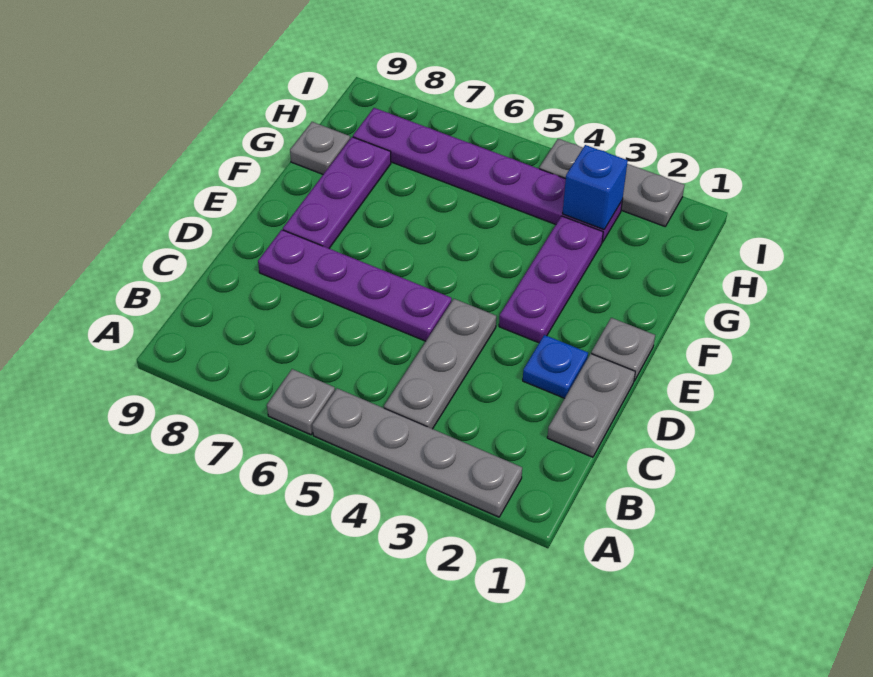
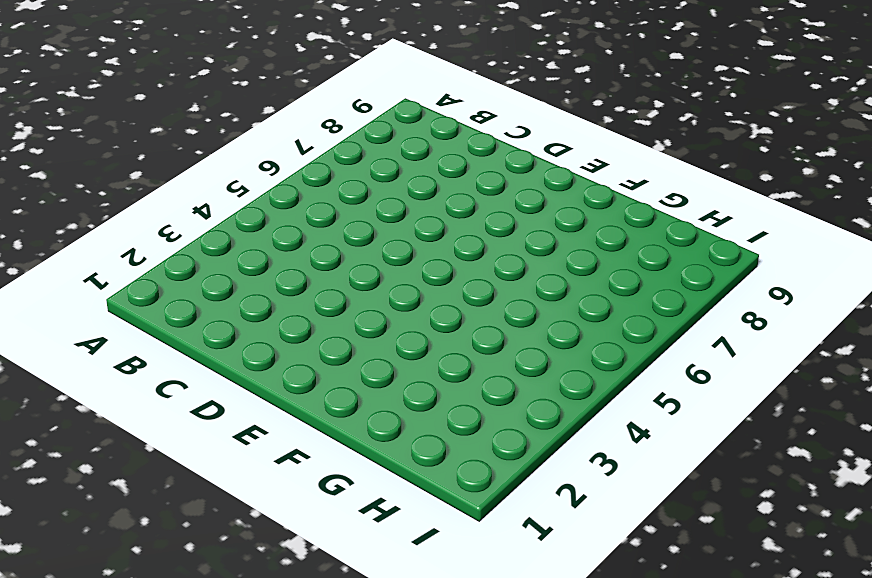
none -> grey plate A2:A5 level 1
none -> grey plate A6 level 1
none -> grey plate B4:D4 level 1

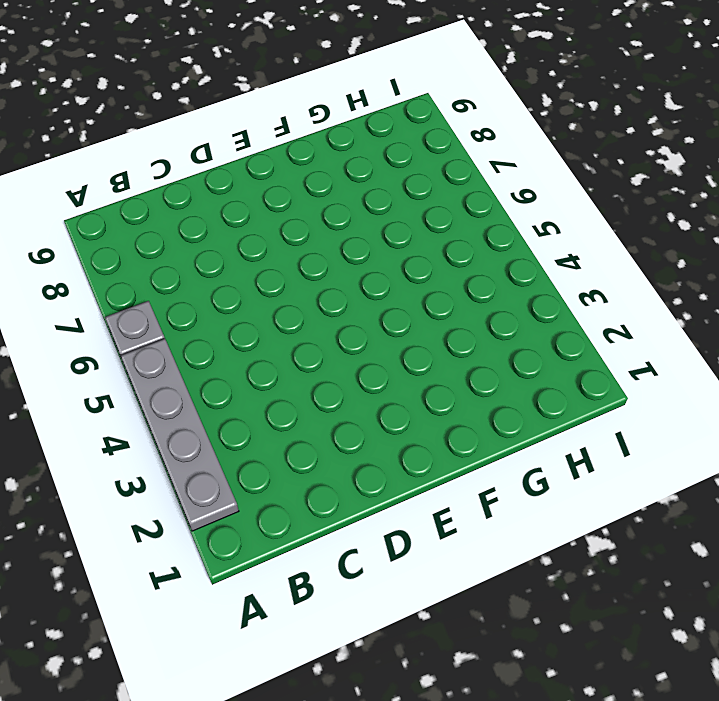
none -> grey plate B4:D4 level 1
none -> grey plate C1:D1 level 1
none -> blue plate D2 level 1

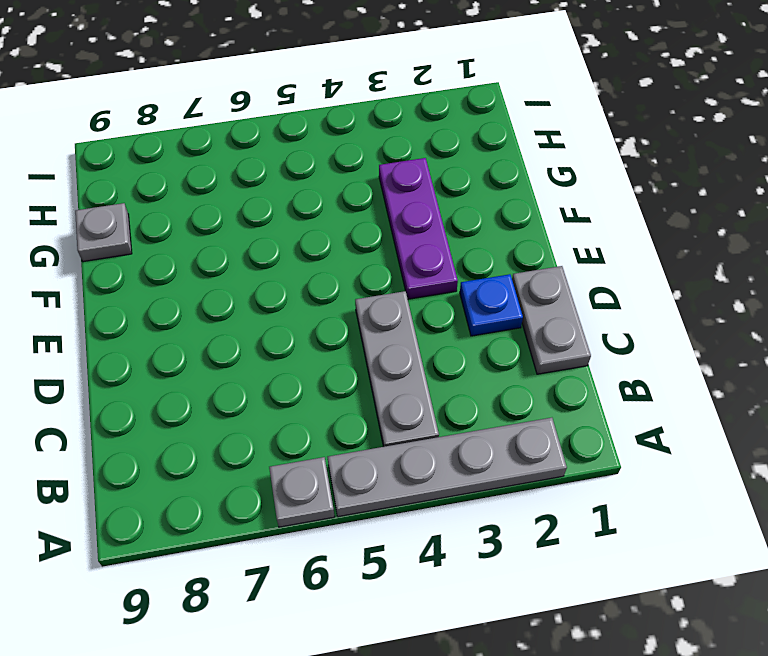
none -> purple plate D5:D8 level 1
none -> grey plate E1 level 1
none -> purple plate E8:G8 level 1

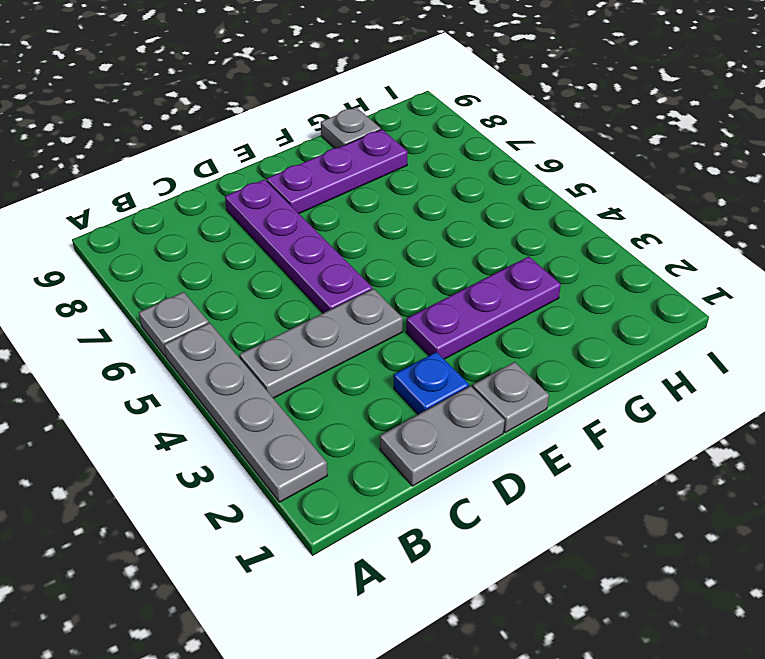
none -> purple plate H3:H8 level 1
none -> grey plate I2:I4 level 1
none -> blue brick H3 level 2

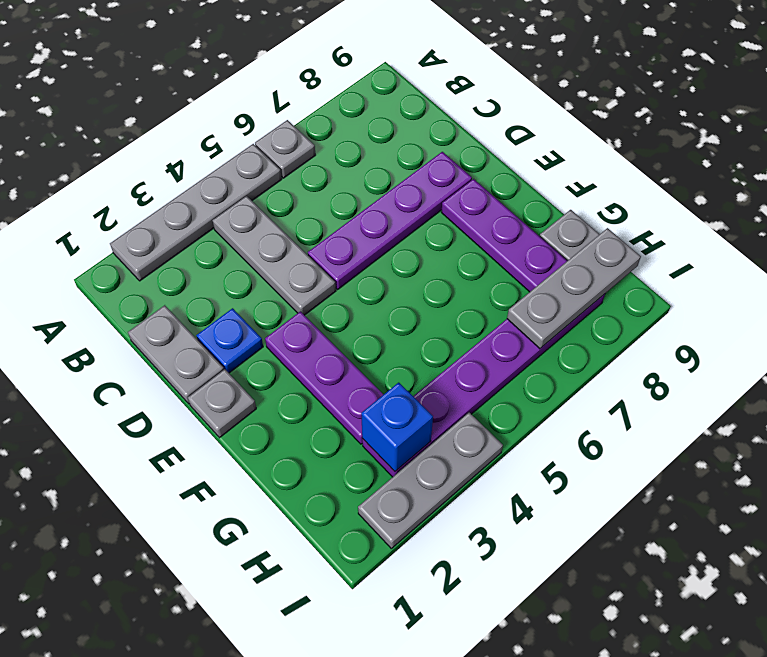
grey plate H7:H9 level 2 -> none

